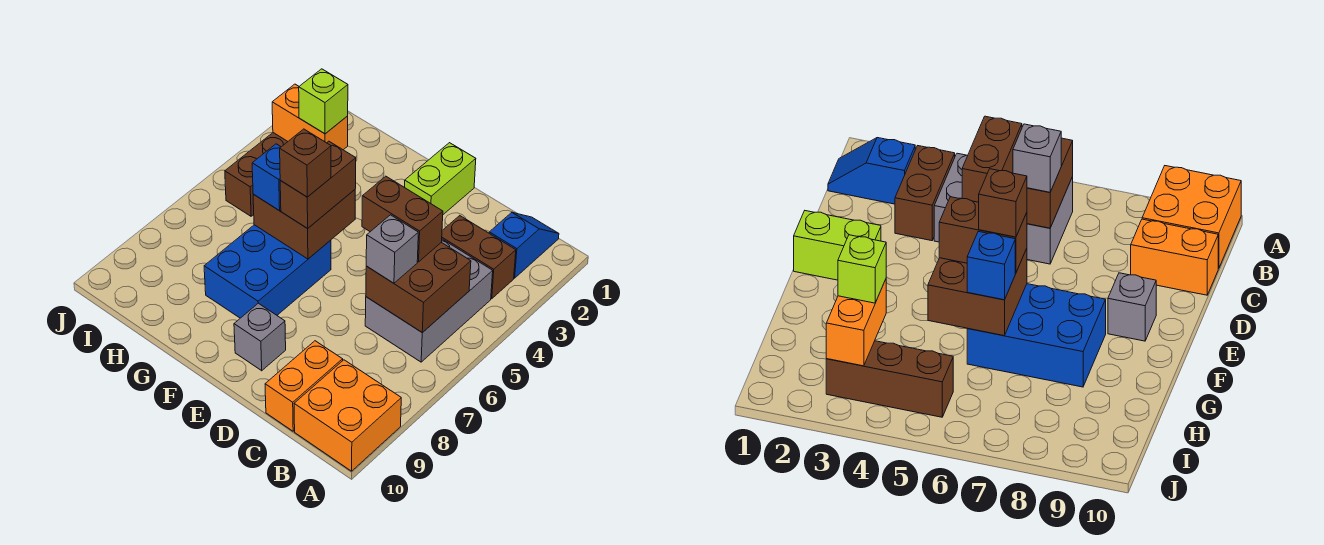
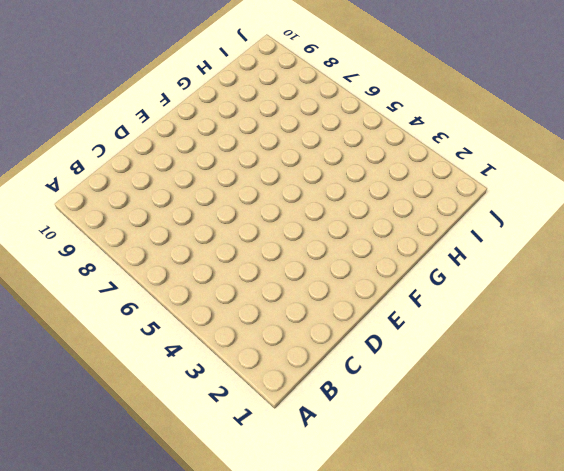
none -> orange brick A9:B10 level 1
none -> blue slope B1:B2 level 1 top 2
none -> brown brick B3:C3 level 1

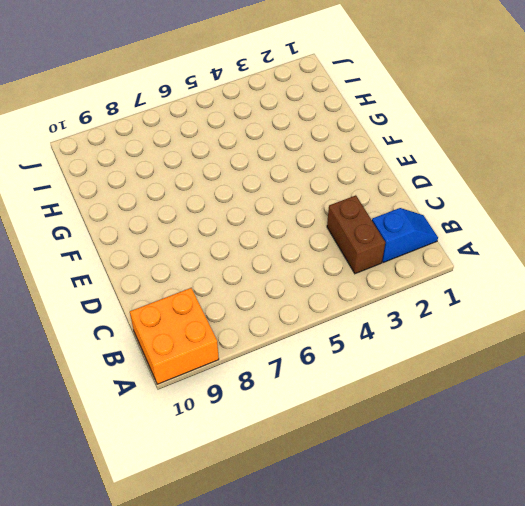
none -> grey brick B4:C6 level 1
none -> orange brick C9:C10 level 1
none -> lime brick E1:E2 level 1

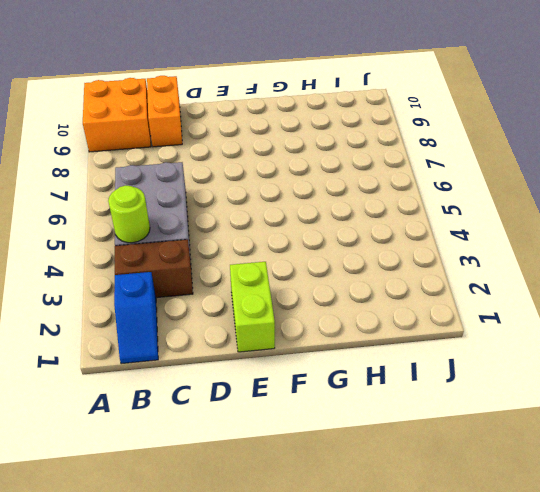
lime round brick B4 level 2 -> none
none -> grey brick E9 level 1
none -> blue brick F6:G8 level 1
none -> brown brick I3:I5 level 1

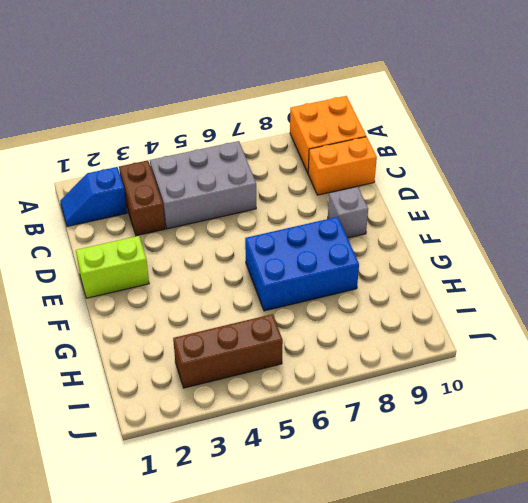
none -> brown brick B5:C6 level 2
none -> brown brick F5:G6 level 2
none -> orange brick H3:I3 level 2

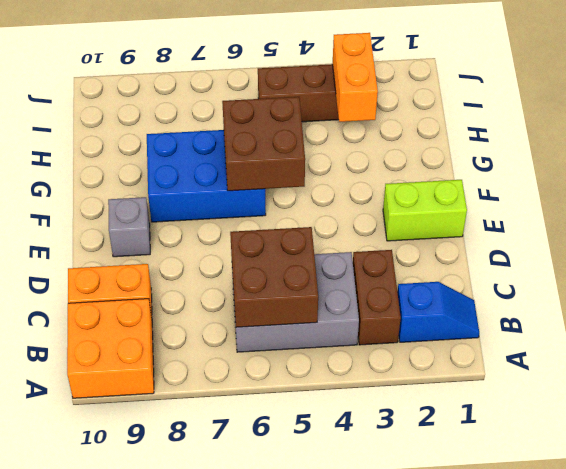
none -> brown brick C5:D5 level 3
none -> grey brick C6 level 3
none -> brown brick F5:F6 level 3

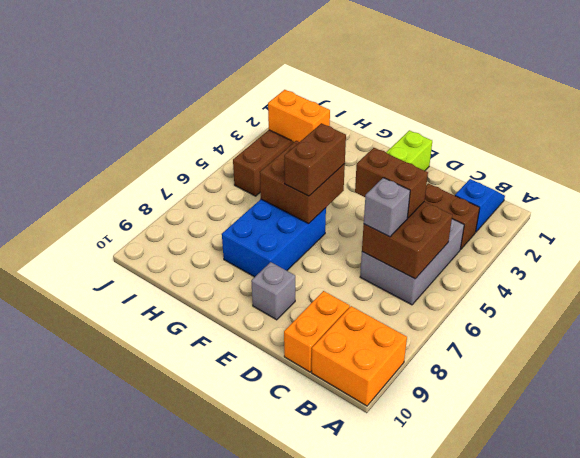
none -> blue brick G6 level 3
none -> lime brick H3 level 3
none -> brown brick F6 level 4

